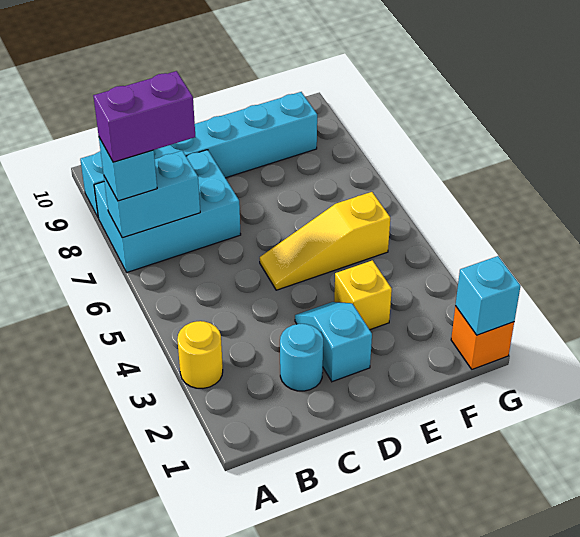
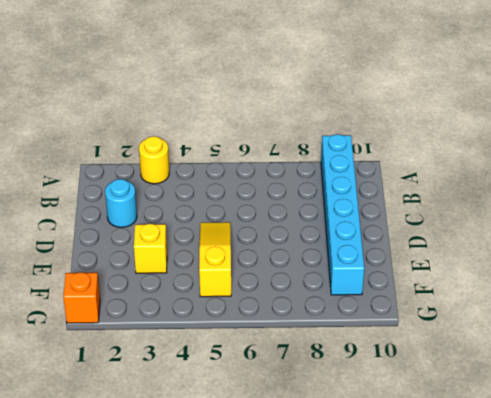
none -> cyan brick A7:C8 level 1
none -> cyan slope D2:D3 level 1 top 2
none -> cyan brick A7:B7 level 2

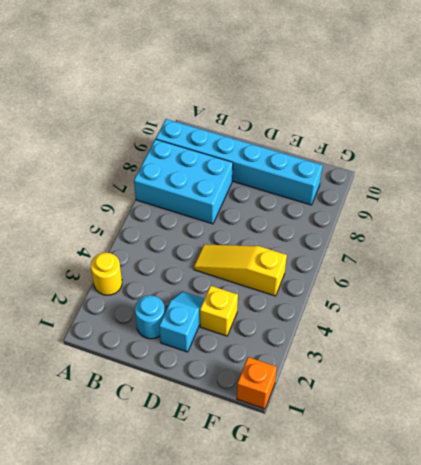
none -> cyan brick A7:B7 level 2
none -> cyan brick G1 level 2
none -> cyan brick A7 level 3

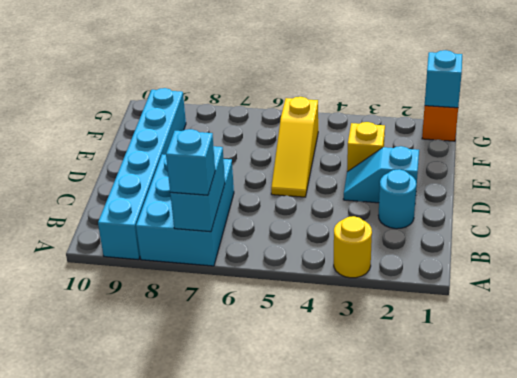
none -> purple brick A7:B7 level 4

